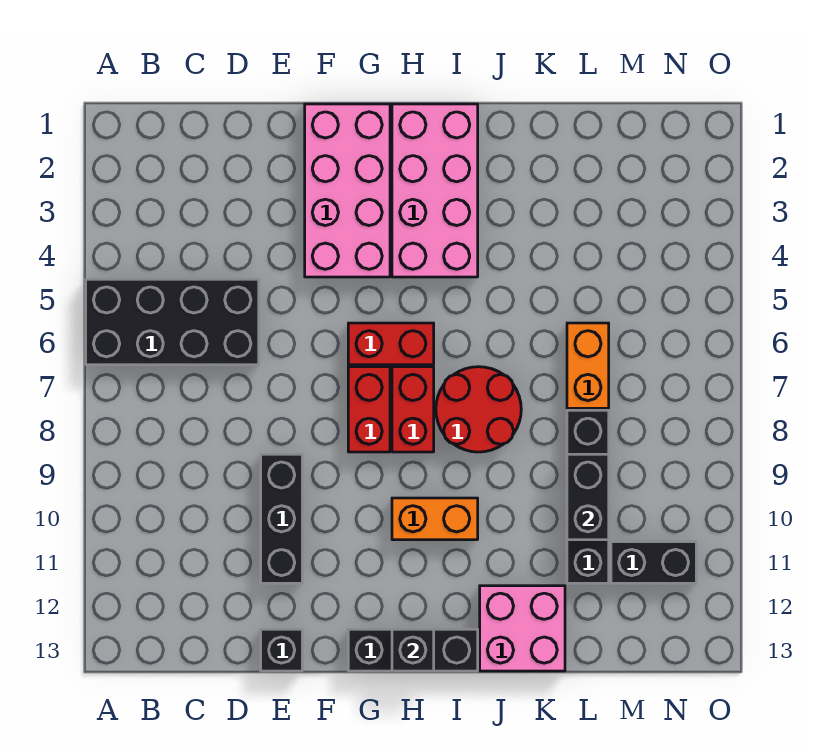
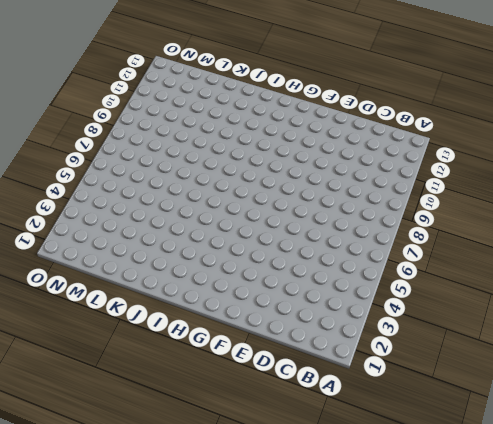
none -> black brick A5:D6 level 1
none -> black brick E9:E11 level 1
none -> black brick E13 level 1

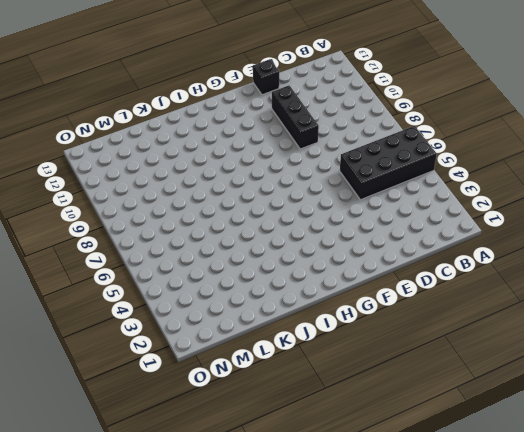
none -> pink brick F1:G4 level 1
none -> red brick G6:H6 level 1
none -> red brick G7:G8 level 1

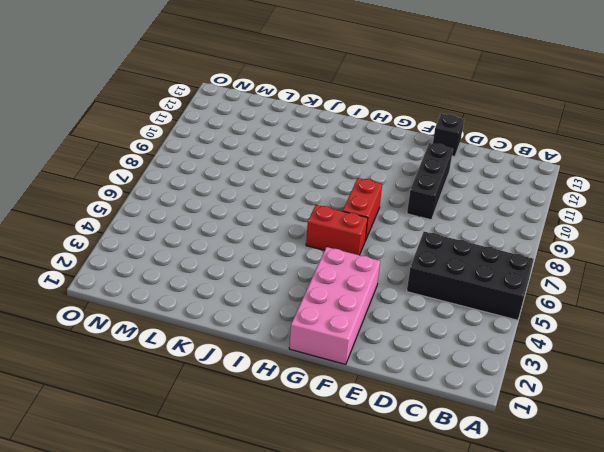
none -> black brick G13:I13 level 1
none -> pink brick H1:I4 level 1
none -> red brick H7:H8 level 1

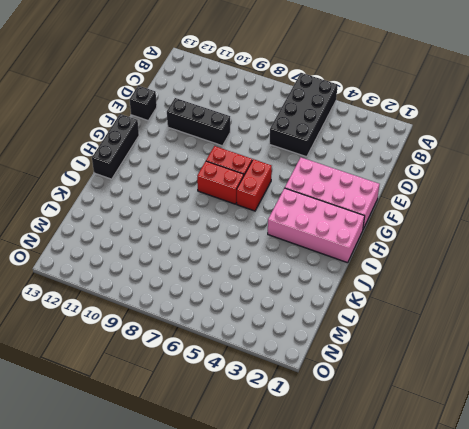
none -> orange brick H10:I10 level 1
none -> red round brick I7:J8 level 1
none -> pink brick J12:K13 level 1

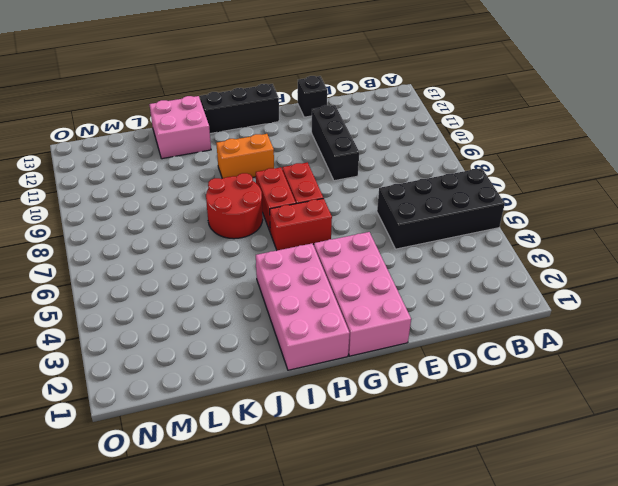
none -> orange brick L6:L7 level 1
none -> black brick L8:L11 level 1
none -> black brick M11:N11 level 1

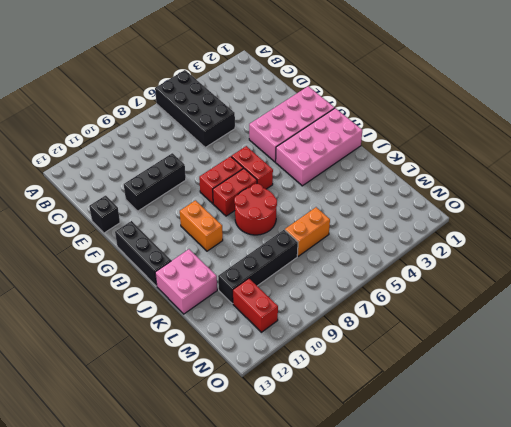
red brick M11:N11 level 1 -> black brick M11:N11 level 1
none -> black brick H13 level 2
none -> black brick L9:L10 level 2

